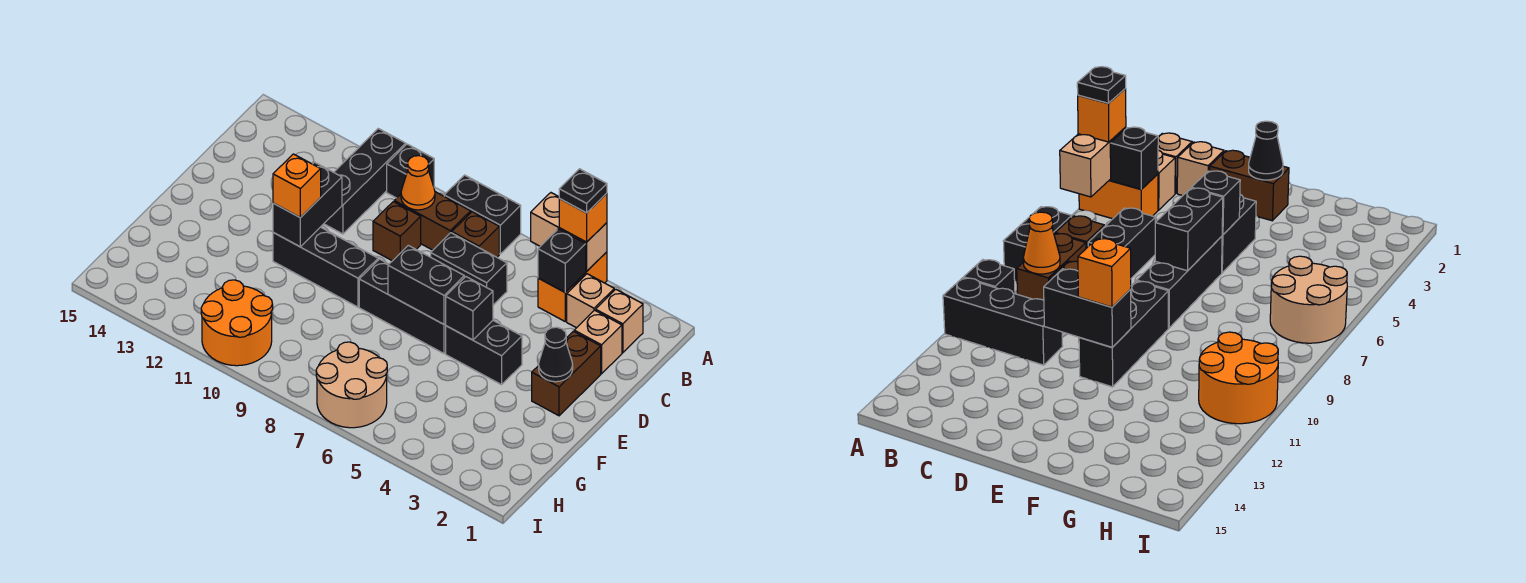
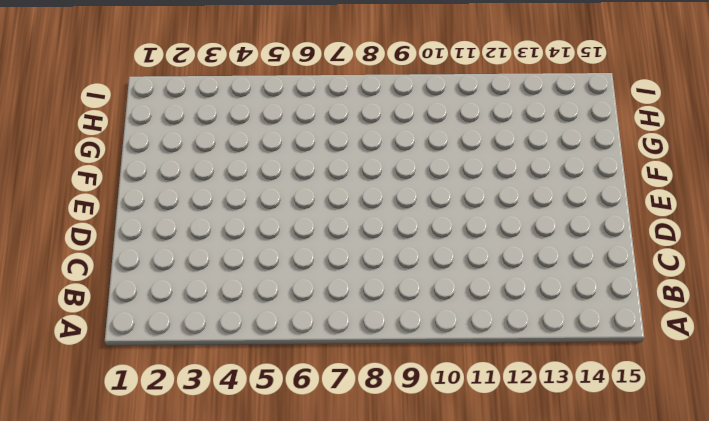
none -> orange brick A4:B4 level 1
none -> black brick A7:A8 level 1
none -> black brick A10 level 1

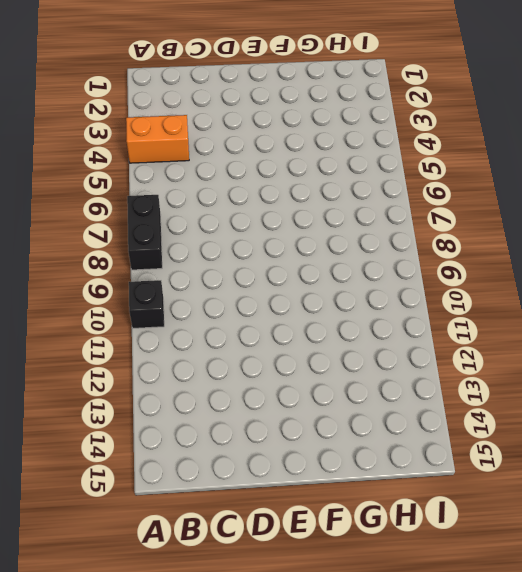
none -> black brick A11:C11 level 1
none -> tan brick B2 level 1
none -> tan brick B3 level 1

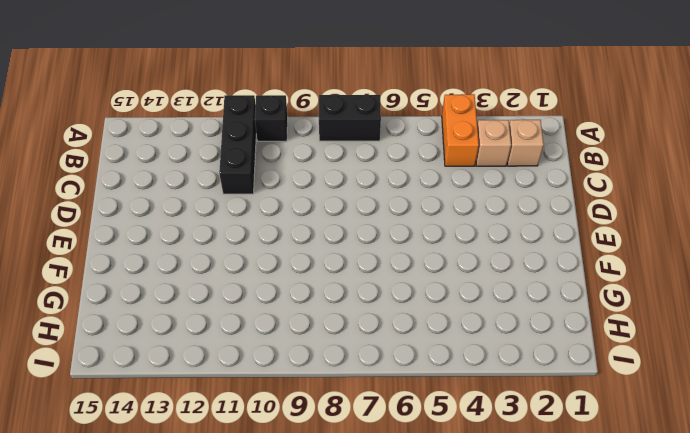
none -> brown brick B7 level 1
none -> brown brick B8:B9 level 1
none -> tan brick C2 level 1

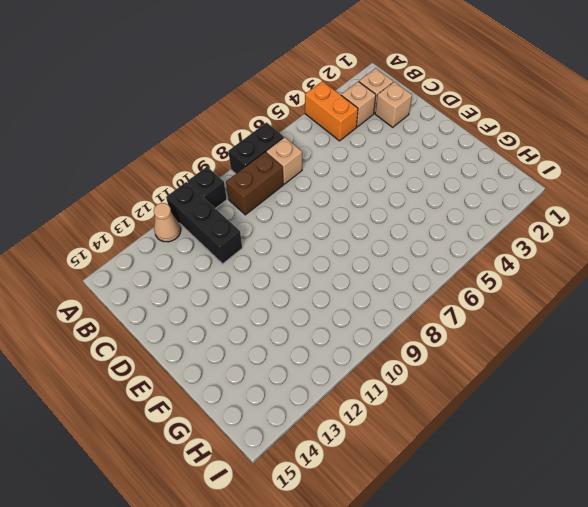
tan cone A12 level 1 -> none
tan brick B7 level 1 -> brown brick B7 level 1
none -> black brick C6:C7 level 1
none -> brown brick C9 level 1
none -> brown brick D2:E2 level 1

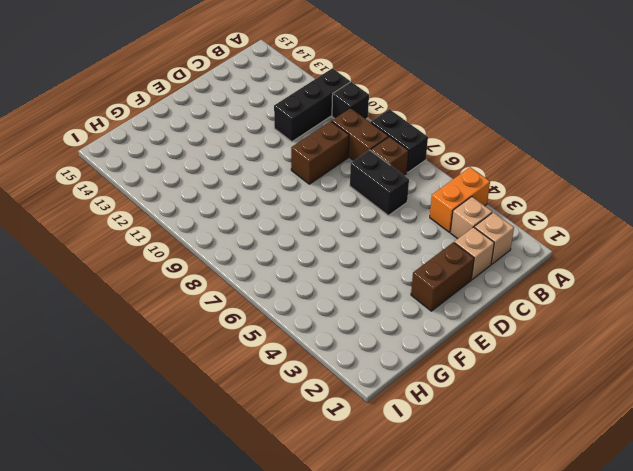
brown brick C9:D9 level 1 -> brown brick C9 level 1
none -> black brick E4:E5 level 1
none -> black brick E6:E8 level 1
none -> black brick E9:E11 level 1

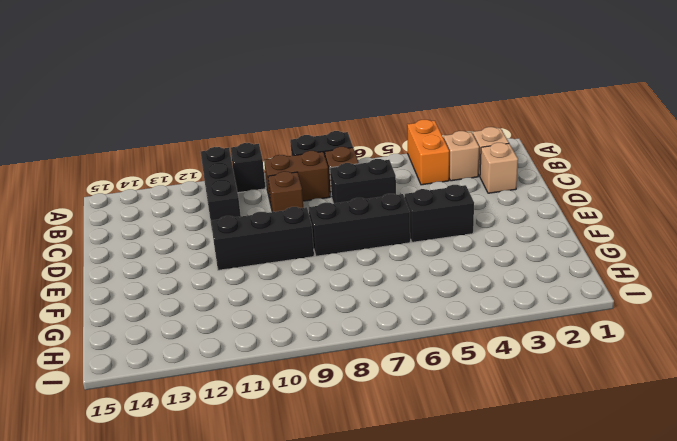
none -> brown brick D2:E2 level 1
none -> tan round brick H6:I7 level 1
none -> orange round brick H10:I11 level 1

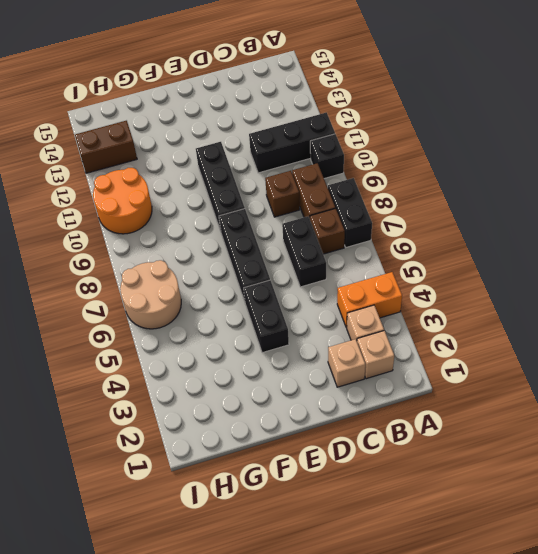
brown brick H13:I13 level 1 -> brown brick D2:E2 level 1
none -> tan brick A4:A5 level 2
none -> black brick B4 level 2
none -> orange cone B9 level 2

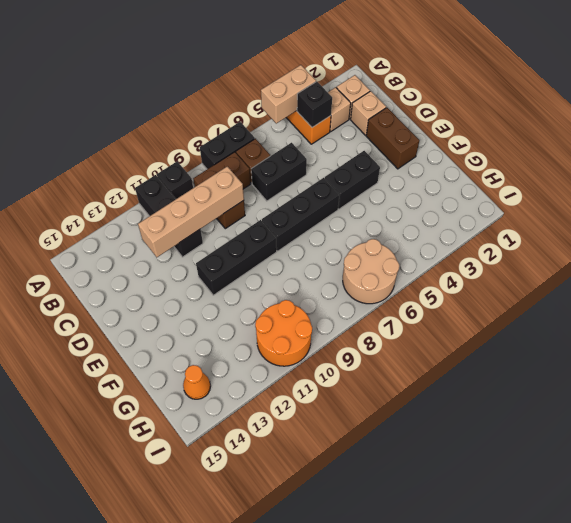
tan brick C9:C12 level 2 -> none
orange cone H14 level 1 -> orange cone B9 level 2
none -> black brick D11:E11 level 2
none -> black cone E2 level 2
none -> black brick E5 level 2

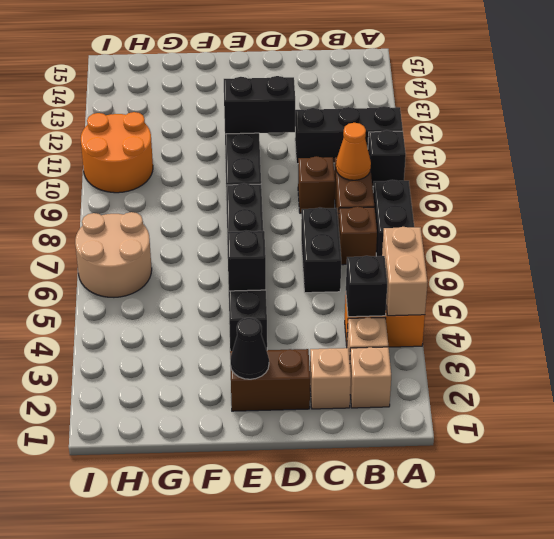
none -> black brick E6:E7 level 2
none -> orange brick A4 level 3
none -> orange brick E11 level 3

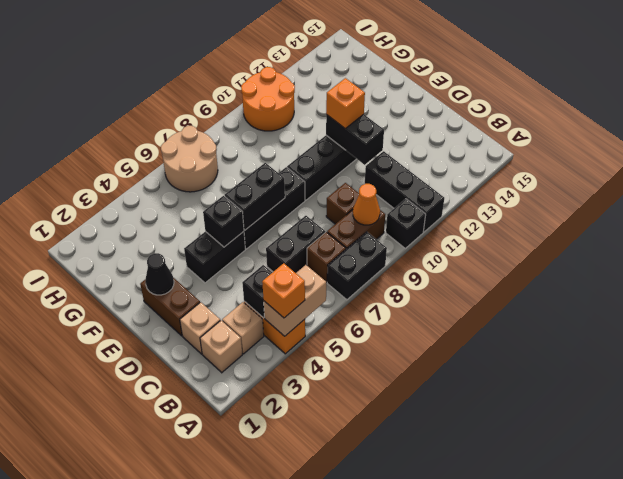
none -> black plate A4 level 4

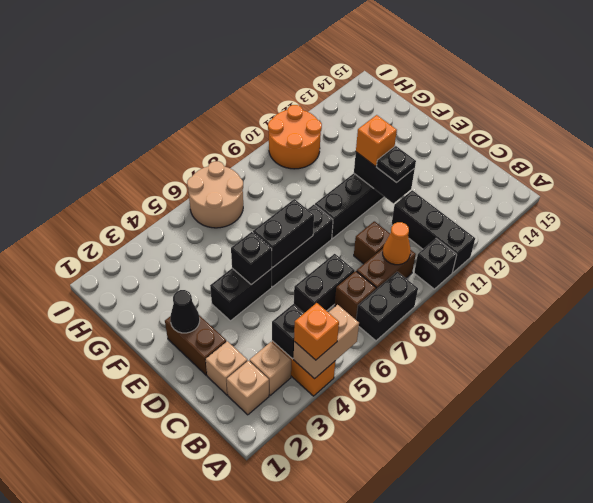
black plate D11 level 3 -> black plate A4 level 4

